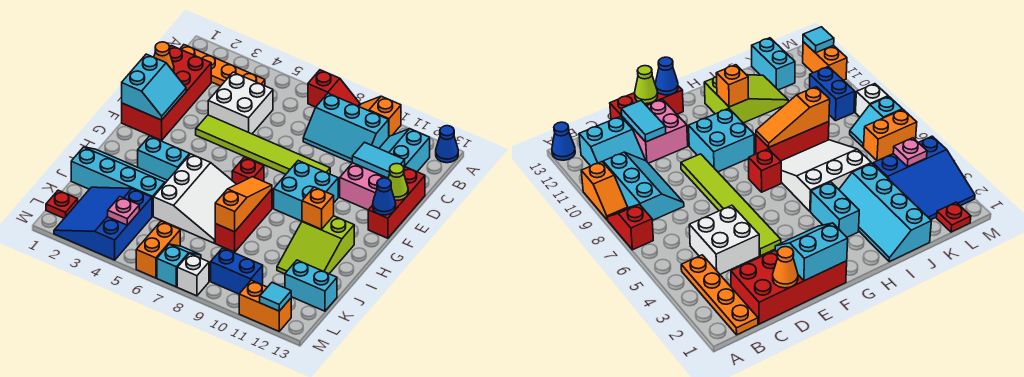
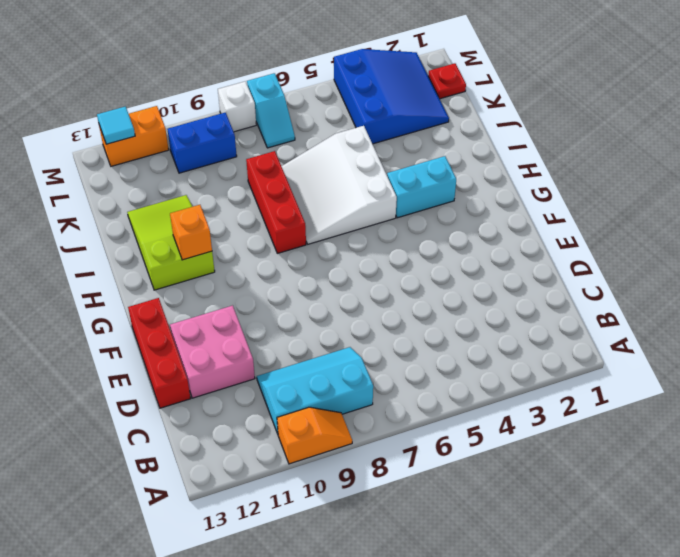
none -> red slope A7:A8 level 1 top 7
none -> blue cone A13 level 1
none -> orange plate B1:B4 level 1
none -> cyan slope B11:C12 level 1 top 12

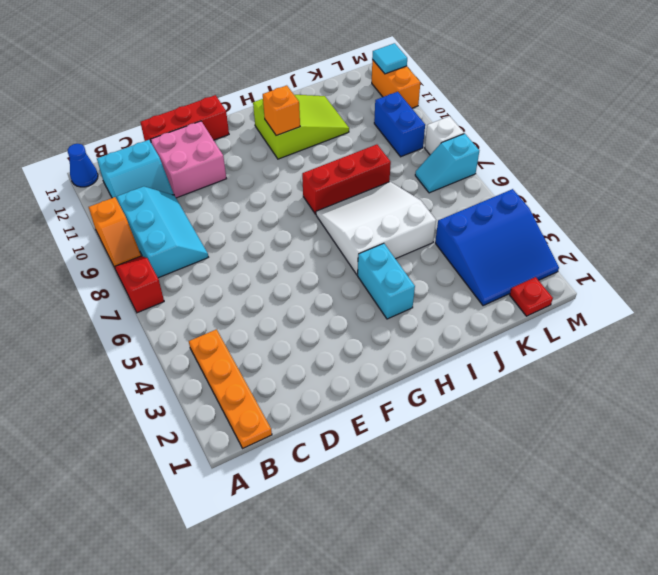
none -> red brick C1:F2 level 1
none -> white brick C4:D5 level 1
none -> lime tile E4:E9 level 1
none -> cyan brick F9:G10 level 1

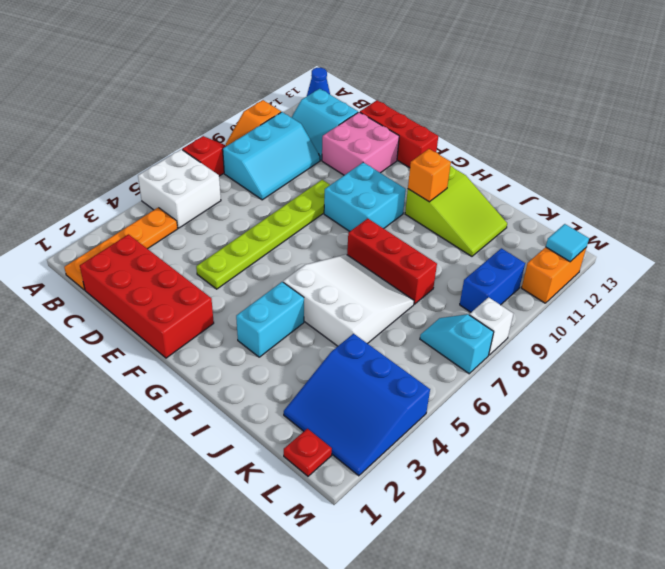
white brick A5:B6 level 1 -> white brick C4:D5 level 1
lime plate E4:E9 level 1 -> lime tile E4:E9 level 1
none -> red brick G7 level 1
none -> cyan slope I1:J4 level 1 top J
none -> cyan brick K12:K13 level 1
none -> orange brick L6:M6 level 1

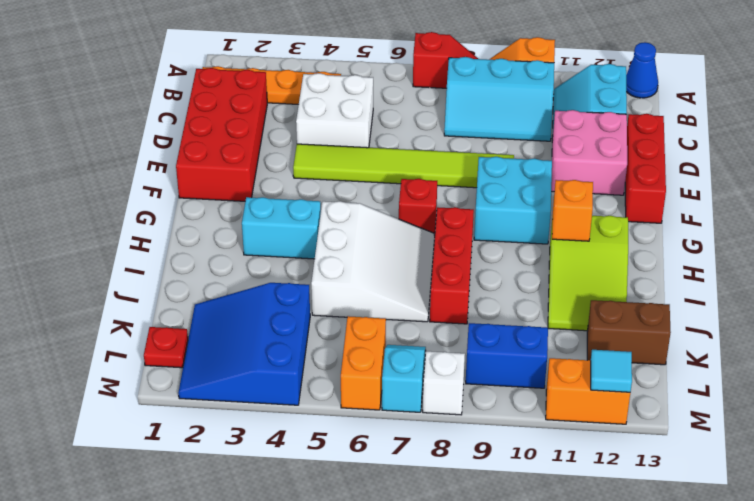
brown brick K12:K13 level 1 -> cyan brick K12:K13 level 1
none -> cyan slope I1:J4 level 1 top J
none -> orange cone D1 level 2
none -> cyan tile D11:D12 level 2
none -> cyan slope E1:F2 level 2 top 1

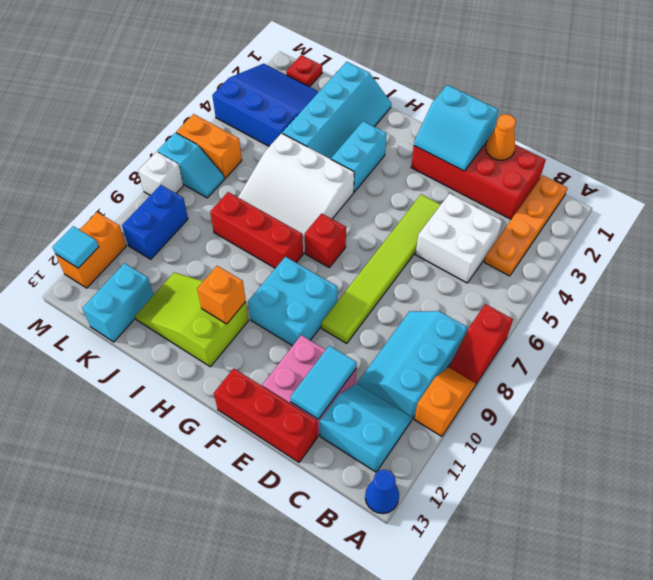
none -> lime cone E13 level 2
none -> blue cone F13 level 2
none -> orange slope H8:J8 level 2 top J
none -> pink plate L4 level 2

